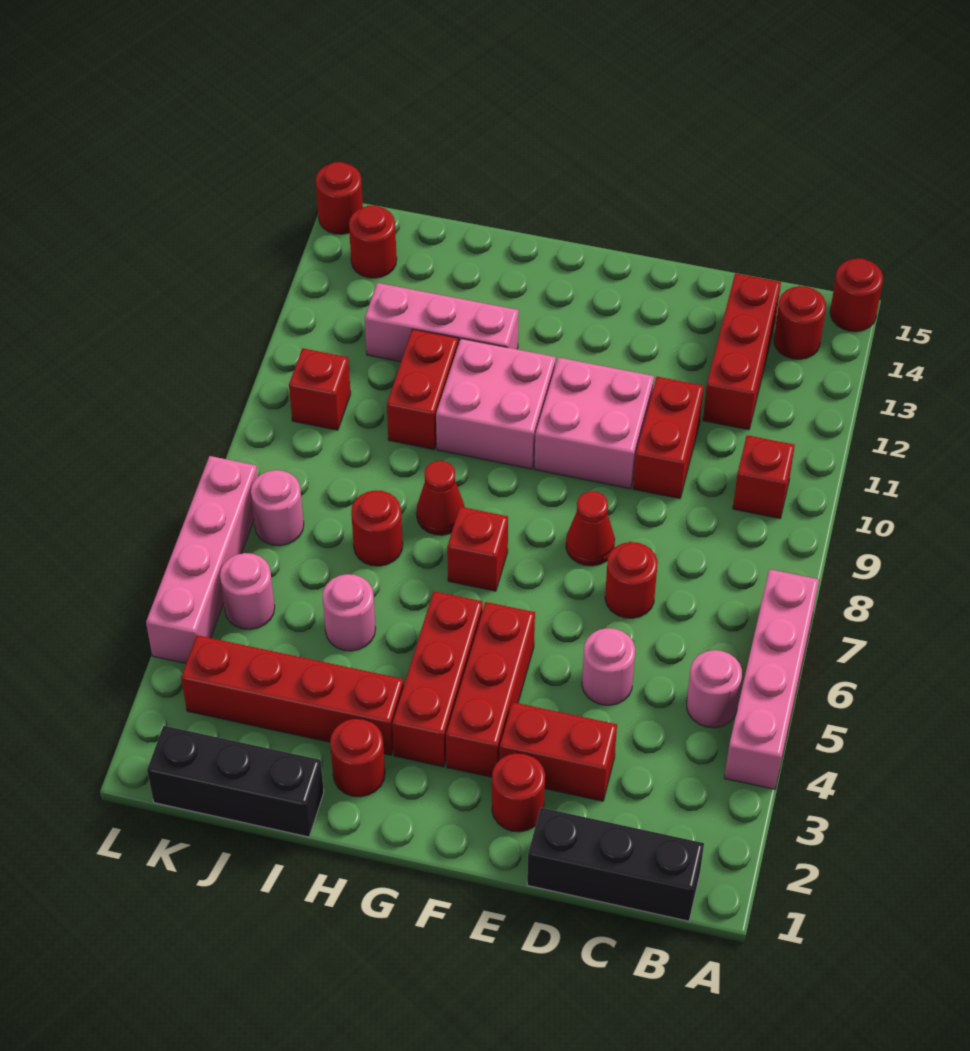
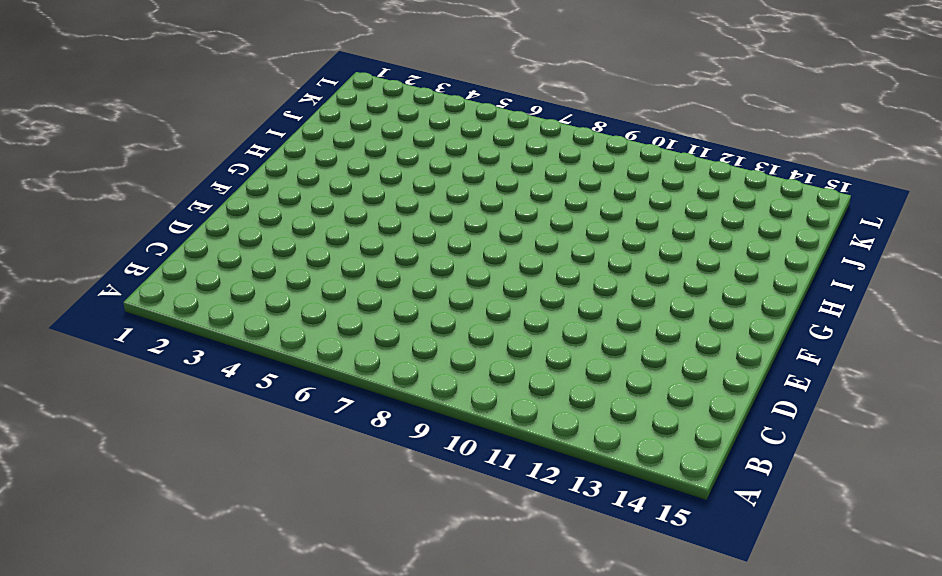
none -> pink brick A4:A7 level 1
none -> red round brick A15 level 1
none -> black brick B1:D1 level 1
none -> pink round brick B5 level 1

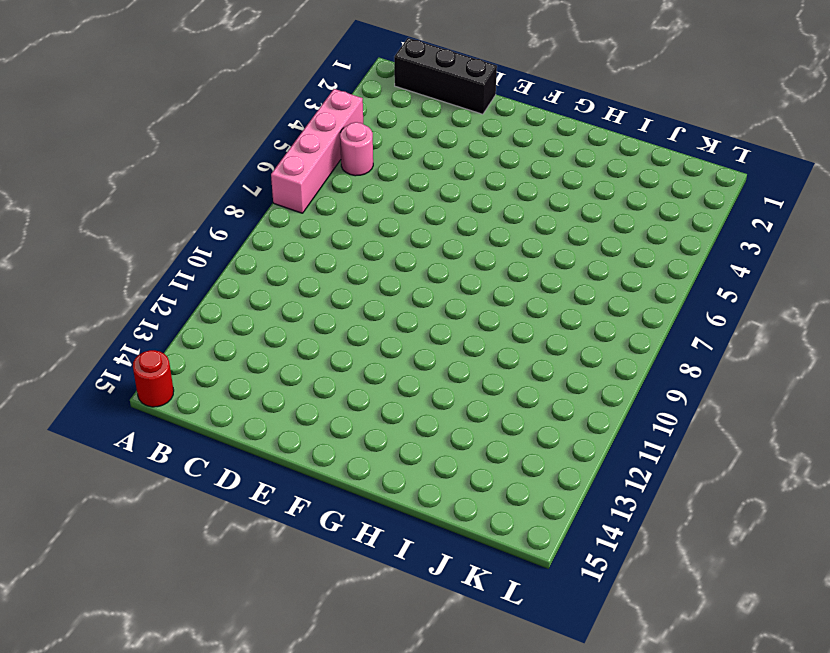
none -> red brick B10 level 1
none -> red round brick B14 level 1
none -> red brick C12:C14 level 1
none -> red brick D3:E3 level 1

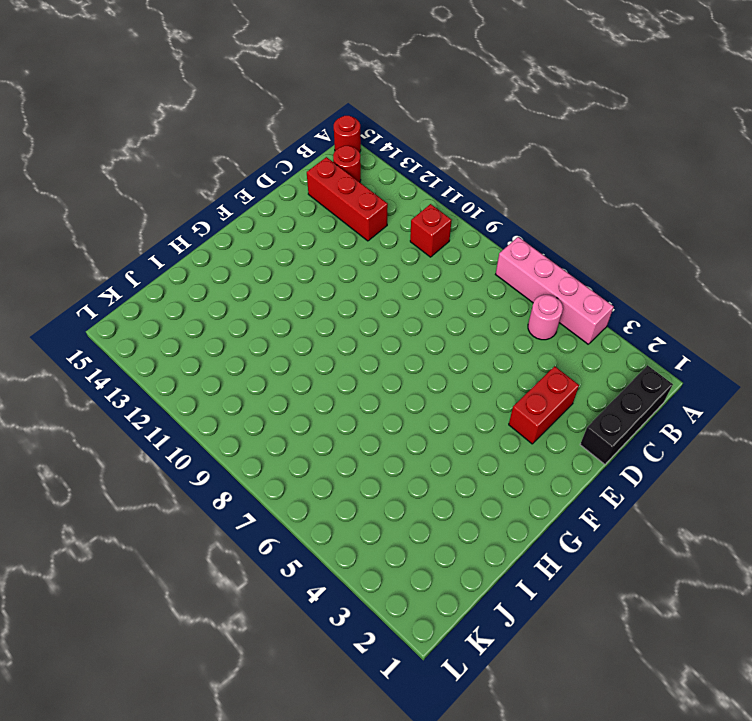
none -> pink round brick D5 level 1
none -> red round brick D7 level 1
none -> red brick D10:D11 level 1
none -> red round brick E2 level 1

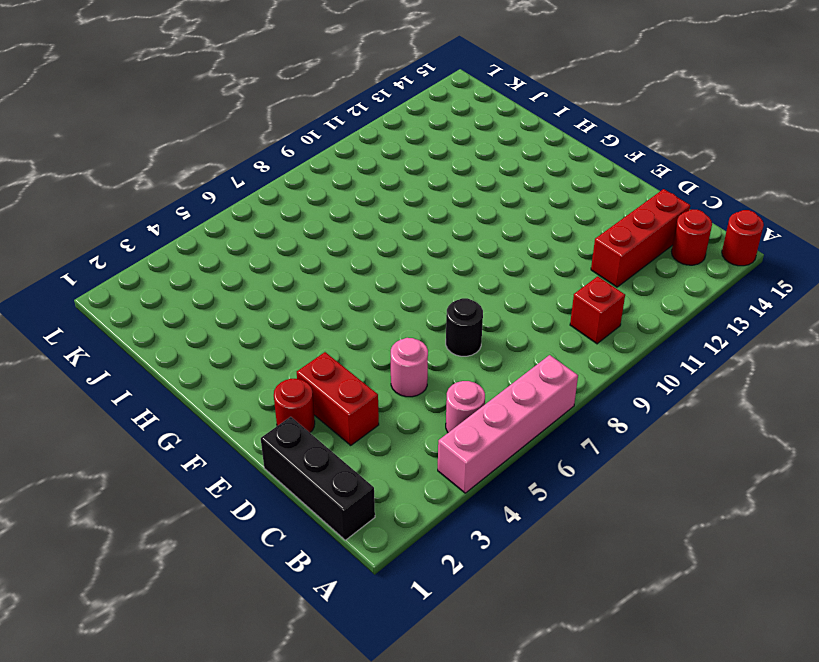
black round brick D7 level 1 -> red round brick D7 level 1
none -> red brick D10:D11 level 1
none -> red cone E8 level 1
none -> pink brick E10:F11 level 1
none -> red brick F3:F5 level 1

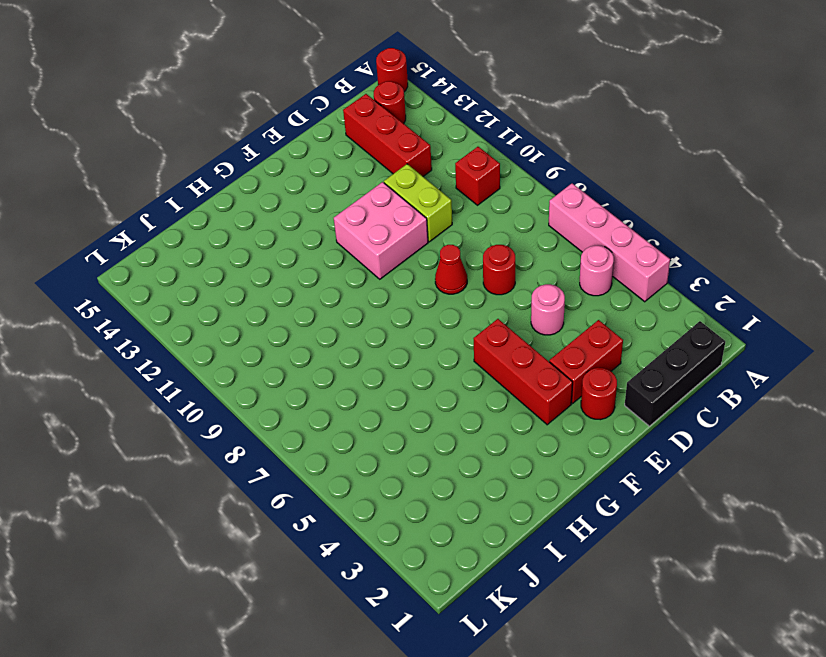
lime brick D10:D11 level 1 -> red brick D10:D11 level 1
none -> red brick G3:G5 level 1
none -> red brick G7 level 1
none -> pink brick G10:H11 level 1
none -> red round brick H2 level 1

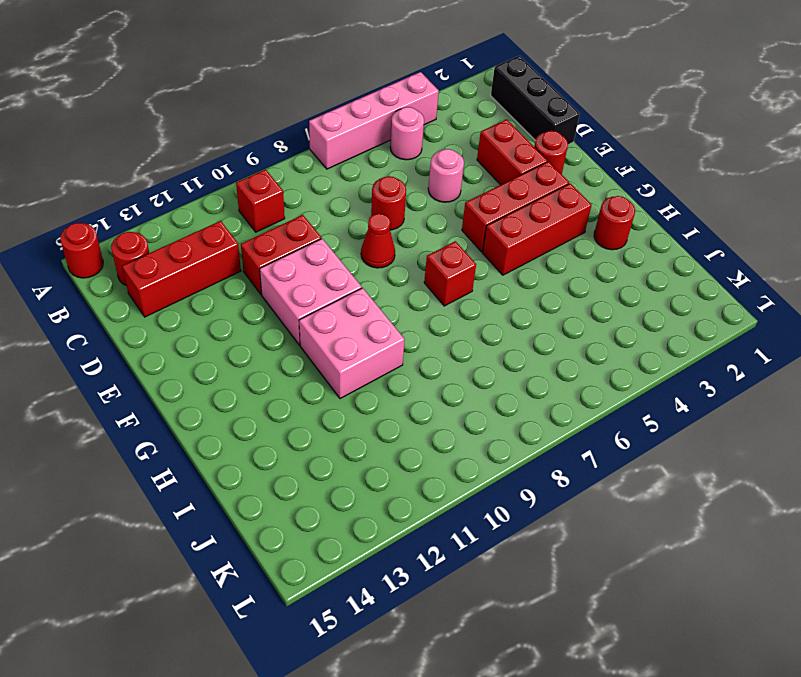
none -> red brick H3:K3 level 1
none -> red cone H8 level 1
none -> pink brick H12:J12 level 1
none -> black brick I1:K1 level 1

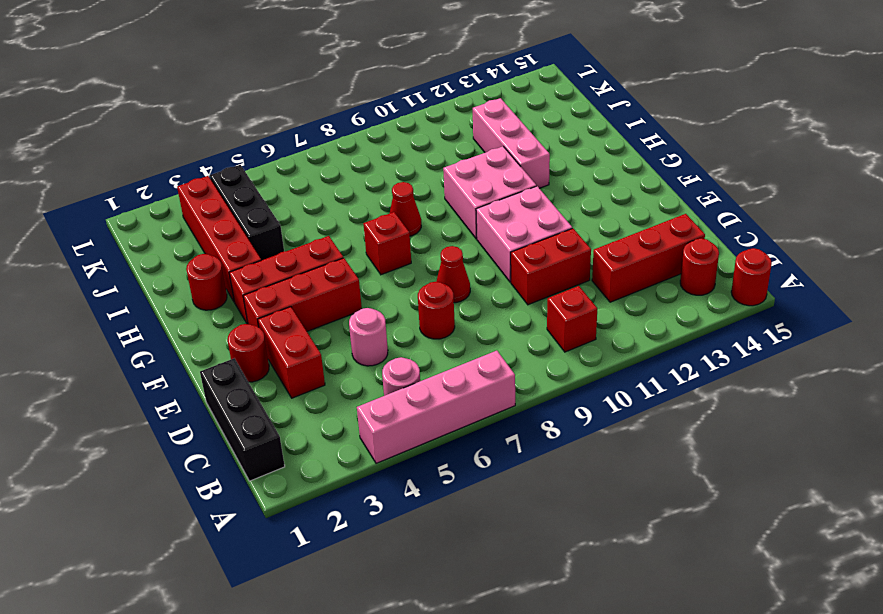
black brick I4:K4 level 1 -> black brick I1:K1 level 1
none -> pink round brick I5 level 1
none -> red round brick I7 level 1
none -> red brick I10:I11 level 1
none -> pink round brick K5 level 1

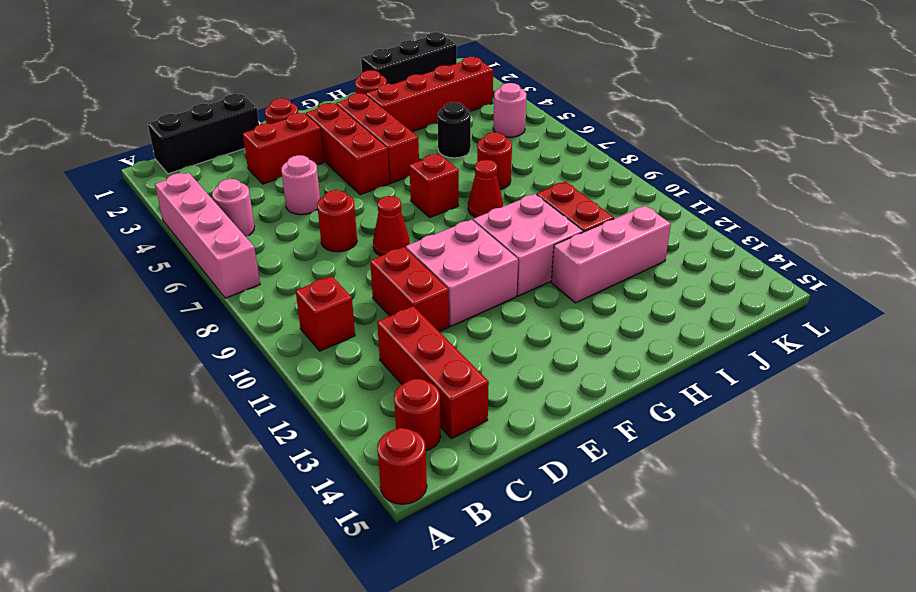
black round brick I5 level 1 -> pink round brick I5 level 1
none -> pink round brick K7 level 1
none -> red brick K10 level 1
none -> red round brick K14 level 1
none -> pink brick L4:L7 level 1

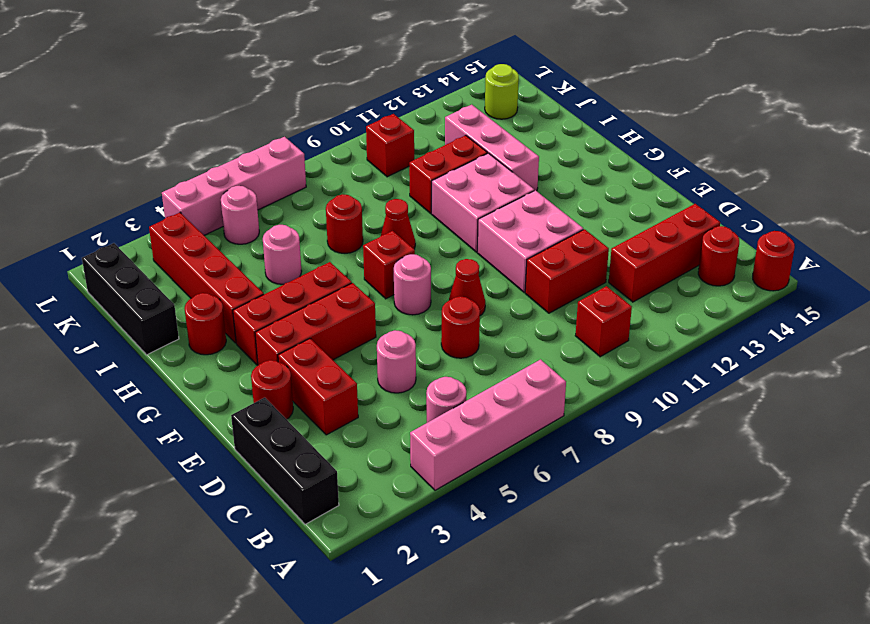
pink round brick F7 level 1 -> pink round brick K7 level 1
lime round brick K14 level 1 -> red round brick K14 level 1
none -> red round brick L15 level 1

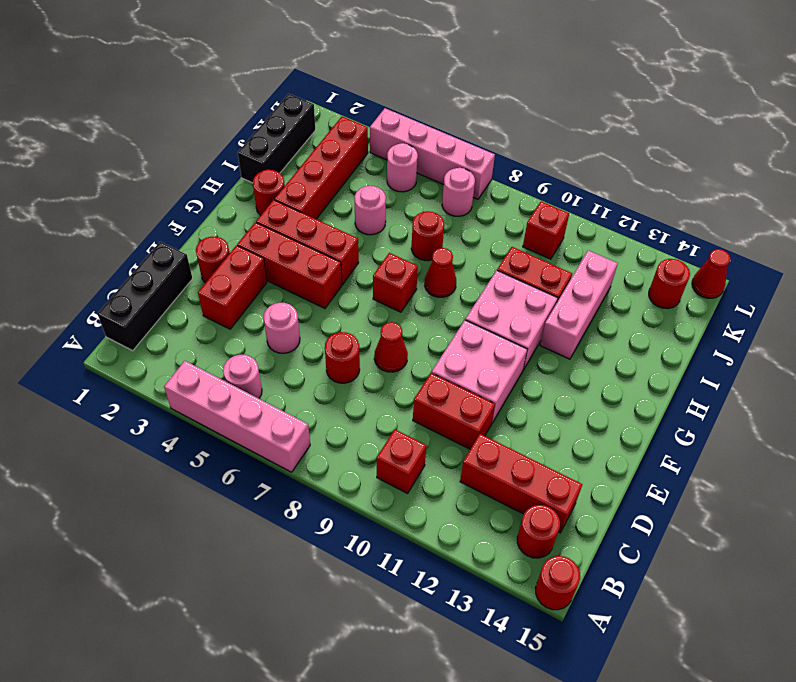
red cone L15 level 1 -> red round brick L15 level 1

